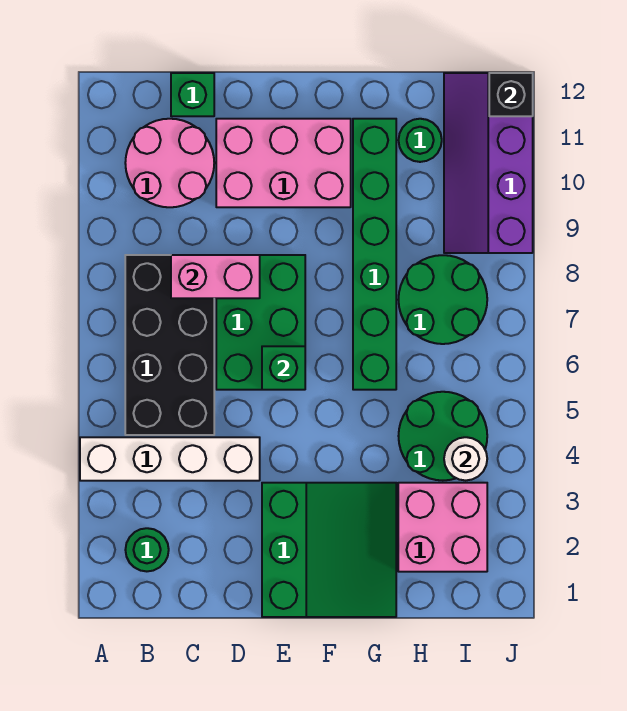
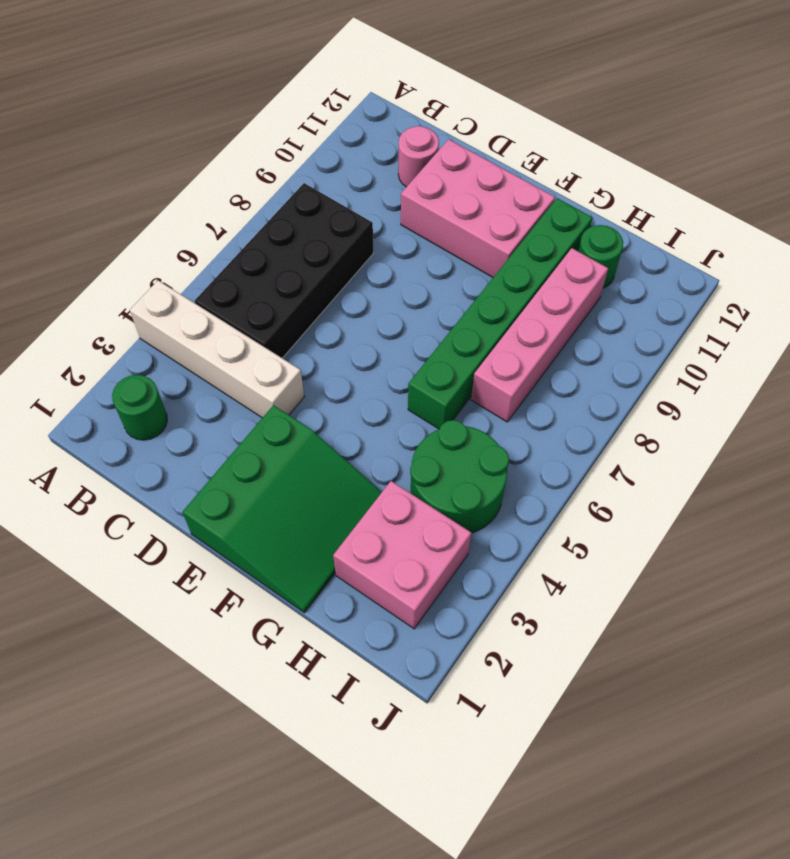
pink round brick C11 level 1 -> pink round brick B10:C11 level 1
pink brick H7:H10 level 1 -> green round brick H7:I8 level 1
none -> green brick C12 level 1
none -> green brick D6:E8 level 1
none -> purple slope I9:J12 level 1 top J

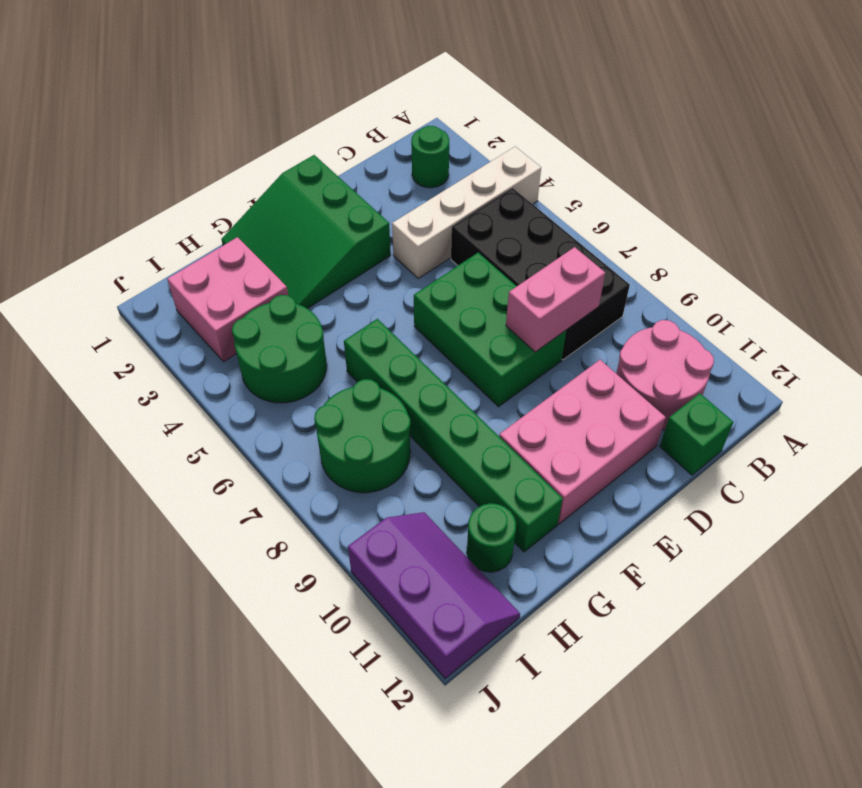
purple slope I10:J12 level 1 top J -> purple slope I9:J12 level 1 top J
none -> green brick E6 level 2
none -> white round brick I4 level 2
none -> black brick J12 level 2

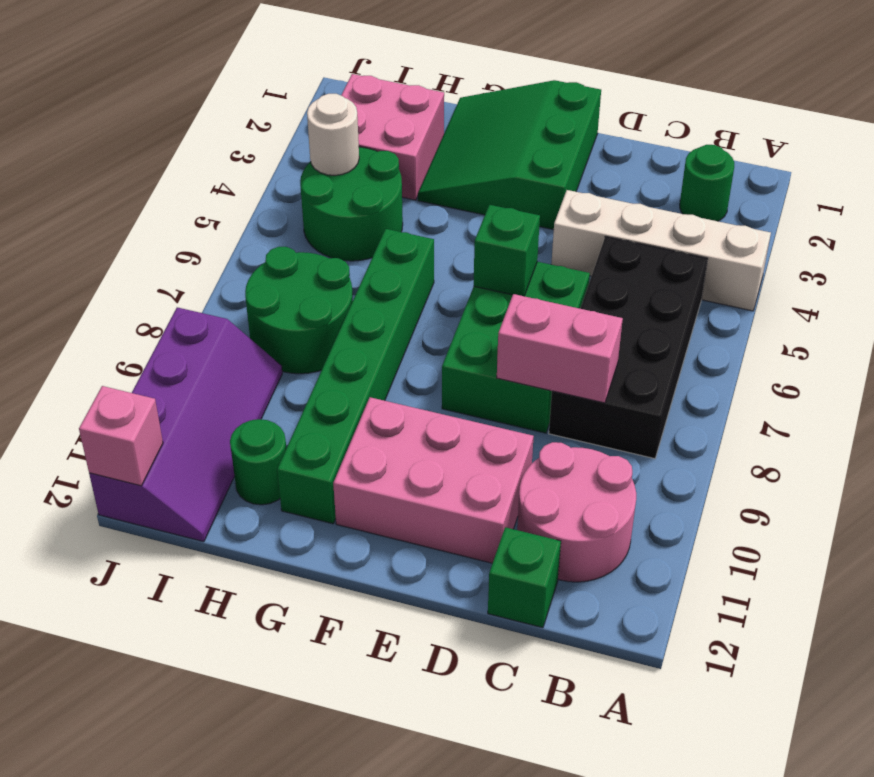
pink brick J12 level 2 -> black brick J12 level 2

